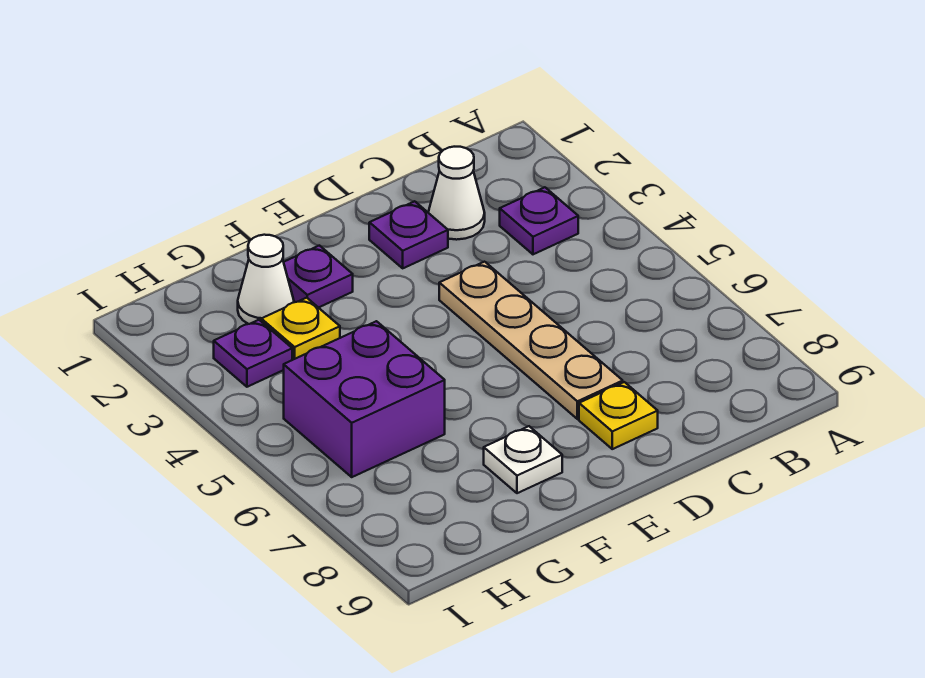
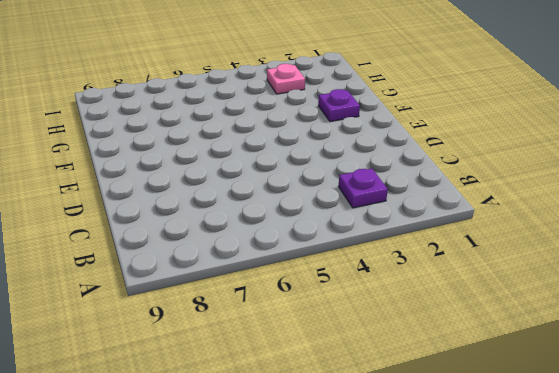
pink plate H3 level 1 -> purple plate H3 level 1
none -> white cone C2 level 1
none -> purple plate D2 level 1

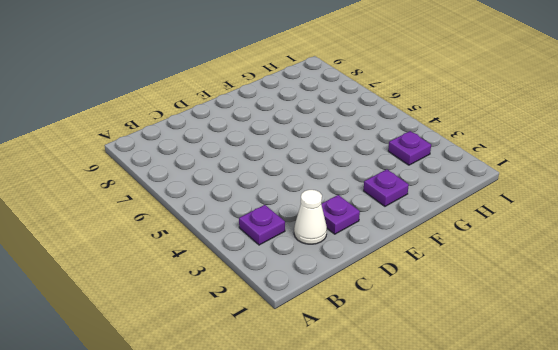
none -> tan plate D4:D7 level 1
none -> yellow plate D8 level 1

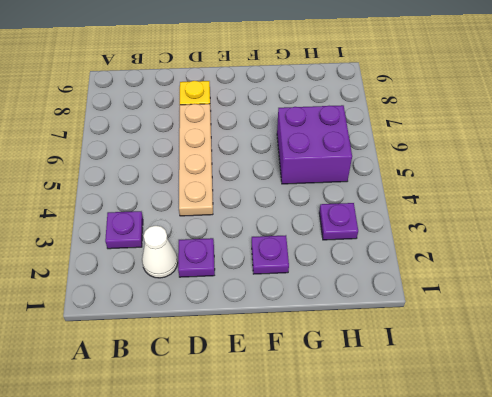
none -> white plate F8 level 1
none -> white cone G2 level 1

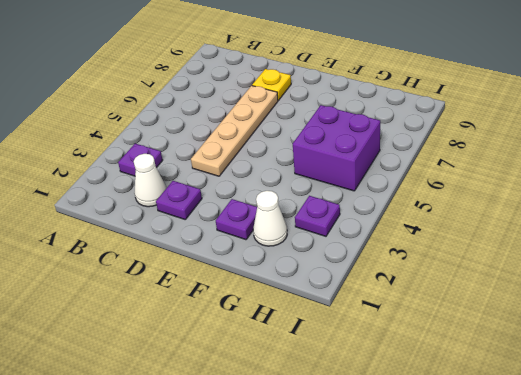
none -> white plate F8 level 1
none -> yellow plate G3 level 1

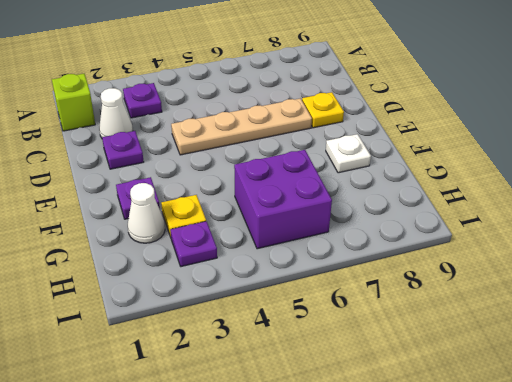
lime brick B1 level 1 -> none

